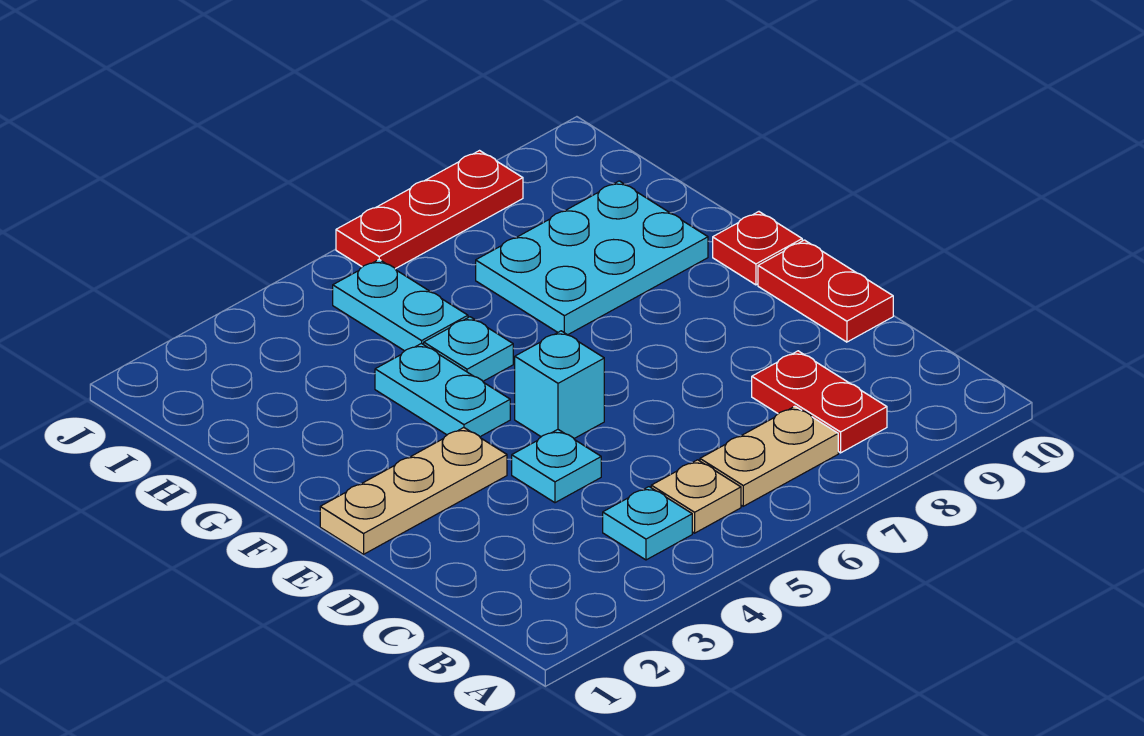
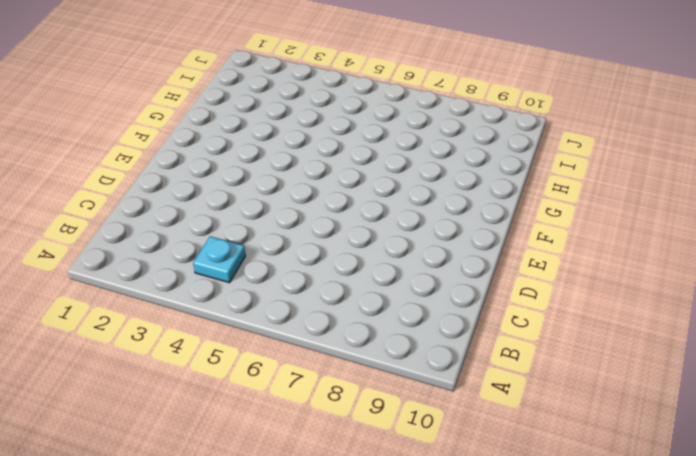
none -> tan plate B5 level 1
none -> tan plate B6:B7 level 1
none -> red plate B8:C8 level 1

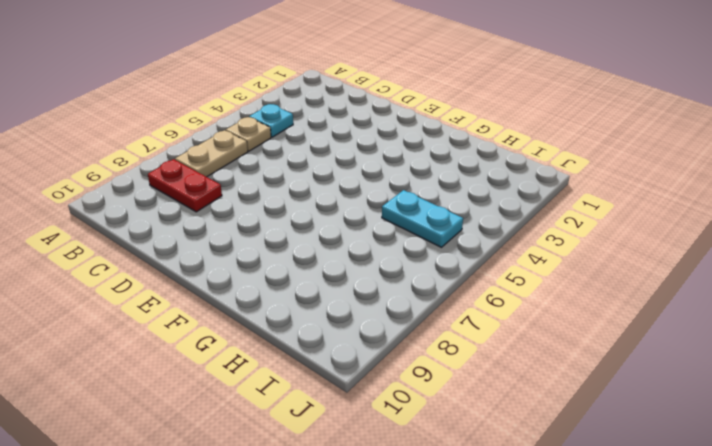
none -> cyan plate D4 level 1
none -> red plate D10:E10 level 1
none -> tan plate E1:E3 level 1

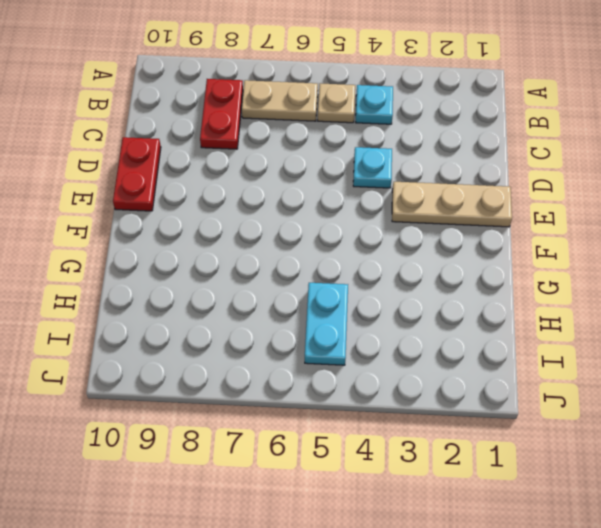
none -> cyan brick E5 level 1
none -> cyan plate F4:G4 level 1
none -> red plate F10 level 1

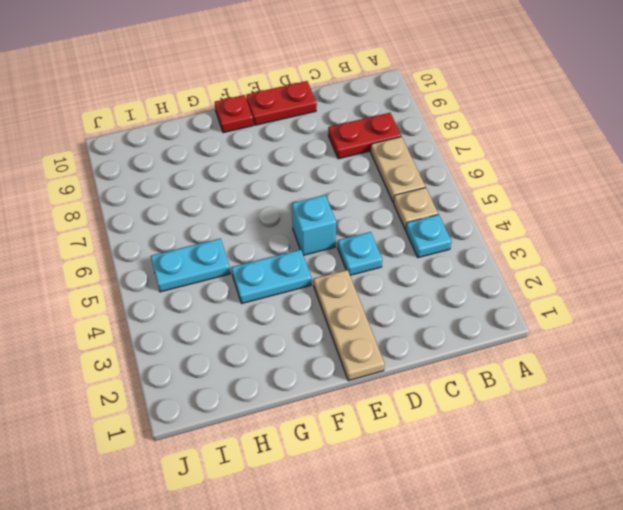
none -> cyan plate G5 level 1
none -> cyan plate G7:H9 level 1
none -> red plate J6:J8 level 1

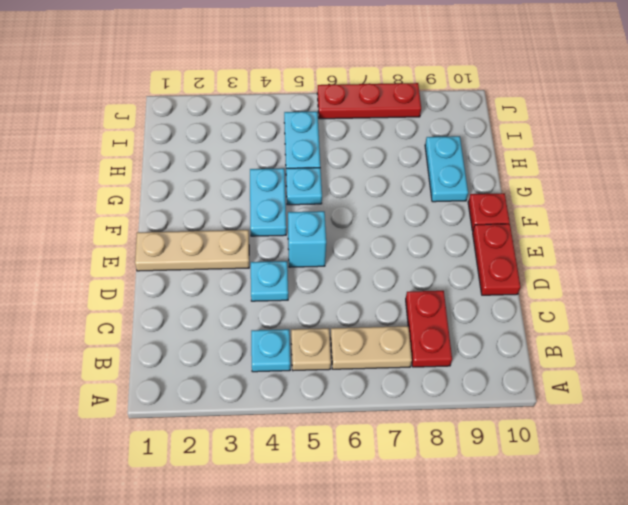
cyan plate G9:H9 level 1 -> cyan plate G7:H9 level 1

